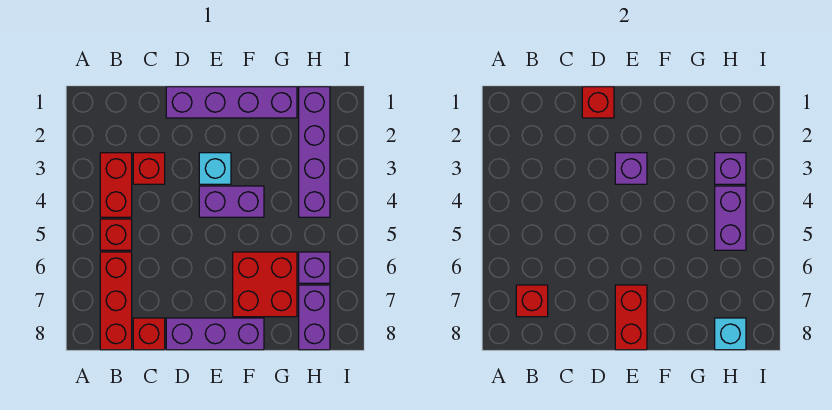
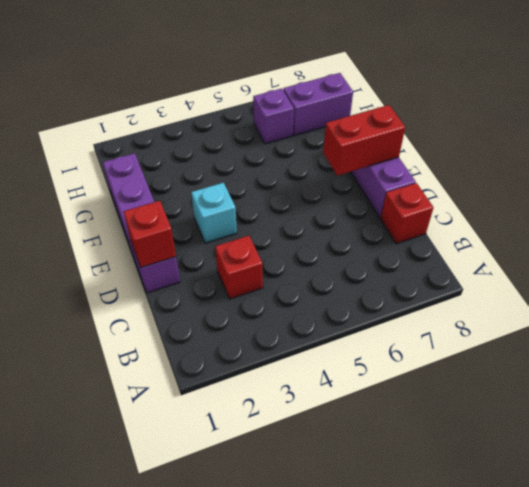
none -> red brick B3:B4 level 1
none -> red brick B5 level 1
none -> red brick B6:B8 level 1

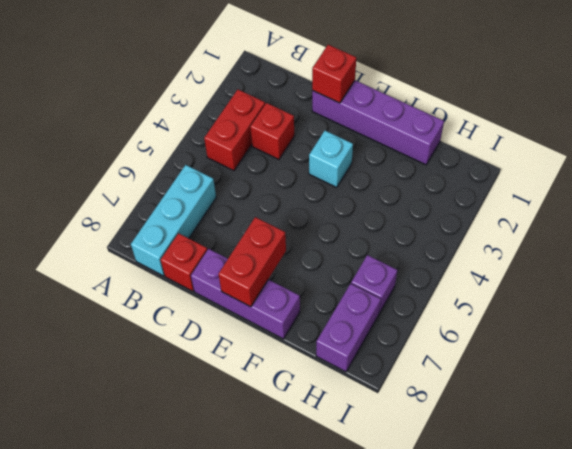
cyan brick B6:B8 level 1 -> red brick B6:B8 level 1
none -> red brick B5 level 1
none -> purple brick E4:F4 level 1
none -> red brick F6:G7 level 1

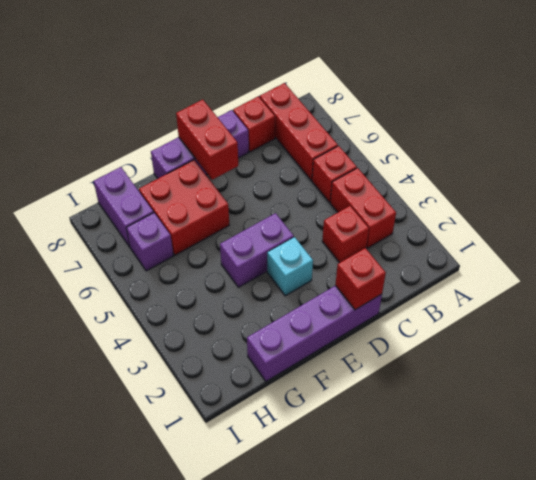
none -> purple brick H1:H4 level 1
none -> red brick B7 level 2
none -> purple brick E3 level 2

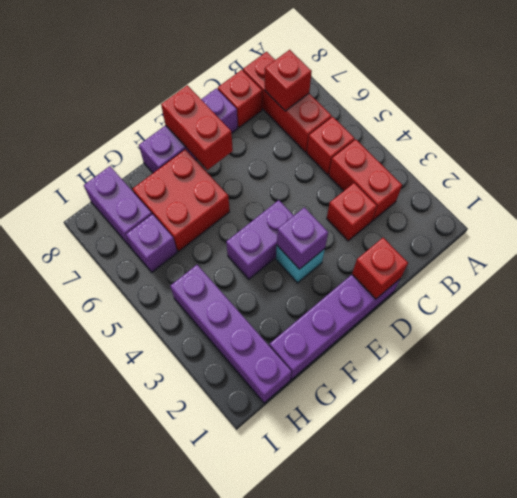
none -> purple brick H3 level 2
none -> purple brick H4:H5 level 2
none -> cyan brick H8 level 2

